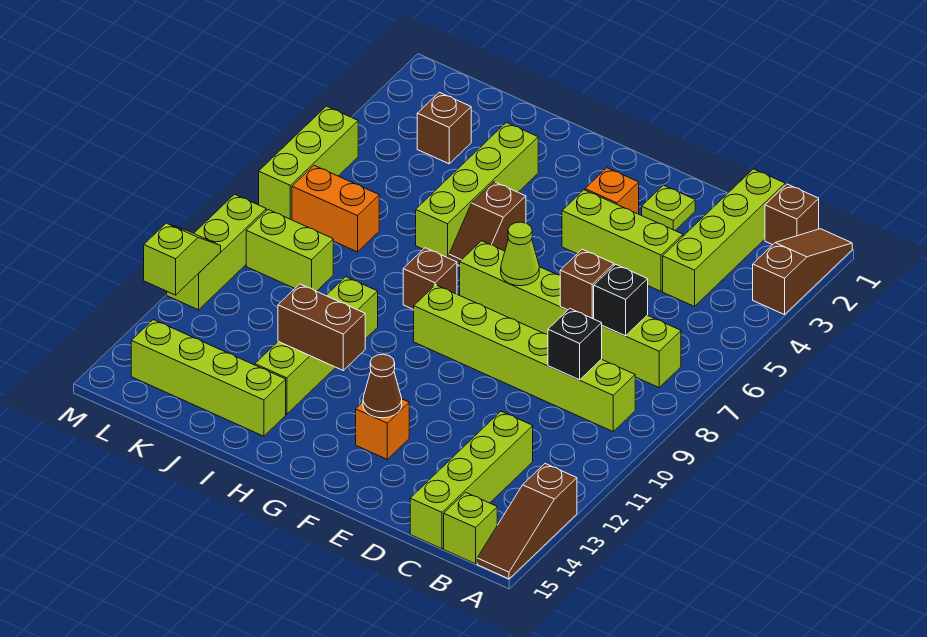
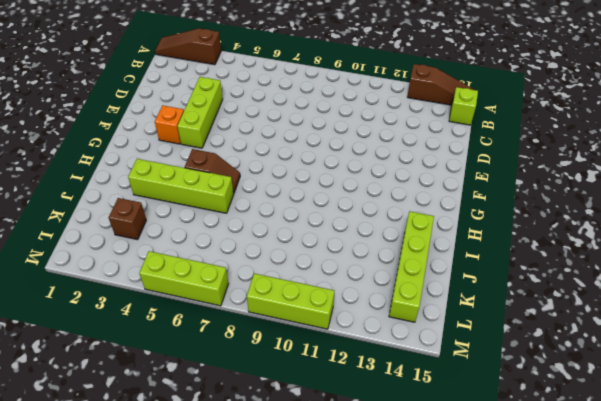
none -> brown brick B1 level 1
none -> lime brick B7:G7 level 1
none -> lime brick B9:G9 level 1

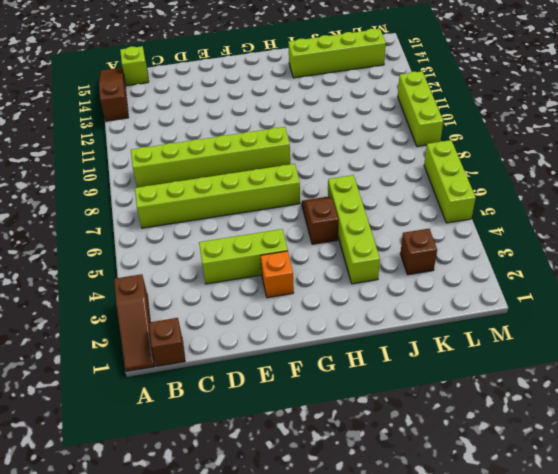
none -> lime brick C1:C4 level 1
none -> lime brick C12:C15 level 1
none -> lime plate E2 level 1

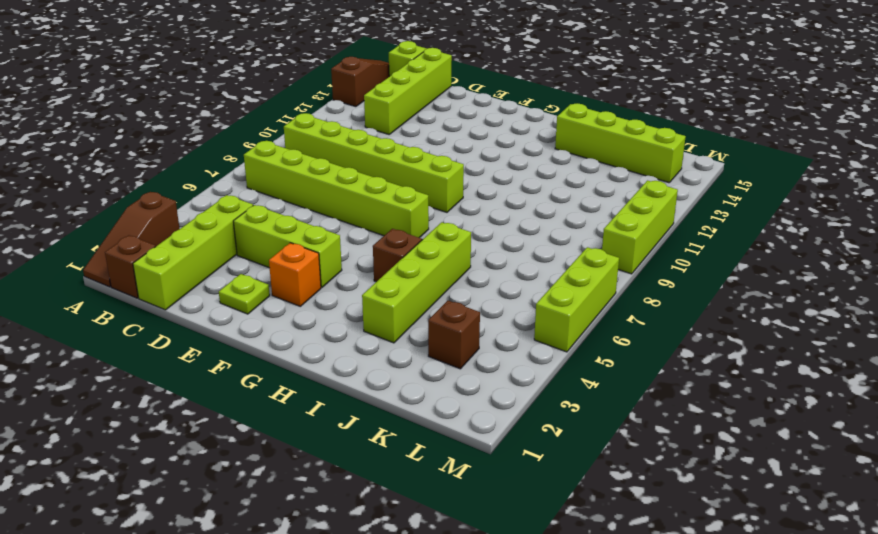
none -> orange brick F13 level 1
none -> brown brick H8 level 1
none -> lime brick I10:I13 level 1

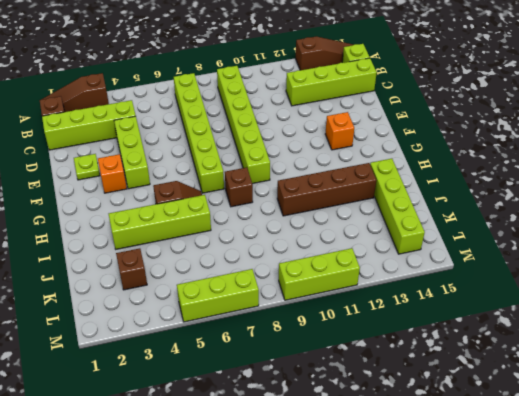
brown brick I10:I13 level 1 -> lime brick I10:I13 level 1
none -> orange brick K7:L7 level 1
none -> lime brick K9:L9 level 1
none -> black brick C7 level 2

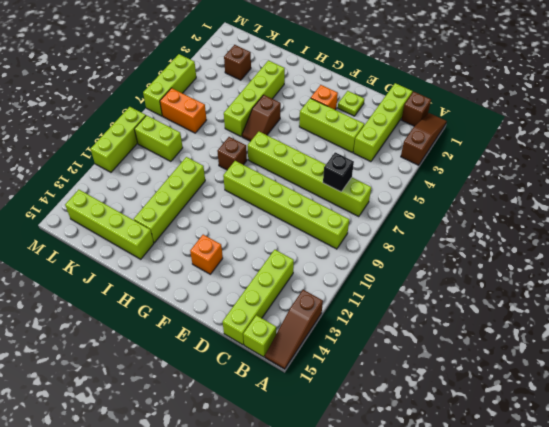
none -> black brick C9 level 2
none -> brown brick D7 level 2
none -> lime cone F7 level 2

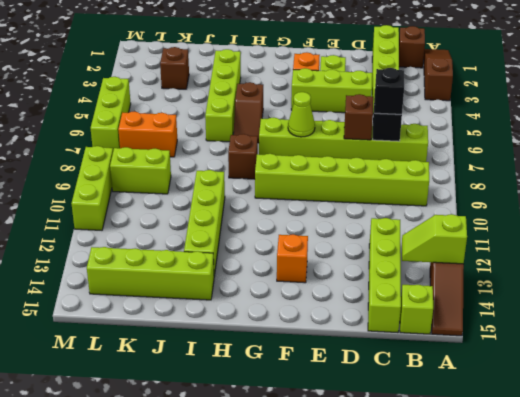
lime slope A13:B13 level 2 top A -> lime slope M11:M12 level 2 top 12
black brick C7 level 3 -> black brick C9 level 2
none -> brown cone F13 level 2
none -> brown brick H12:I12 level 2

